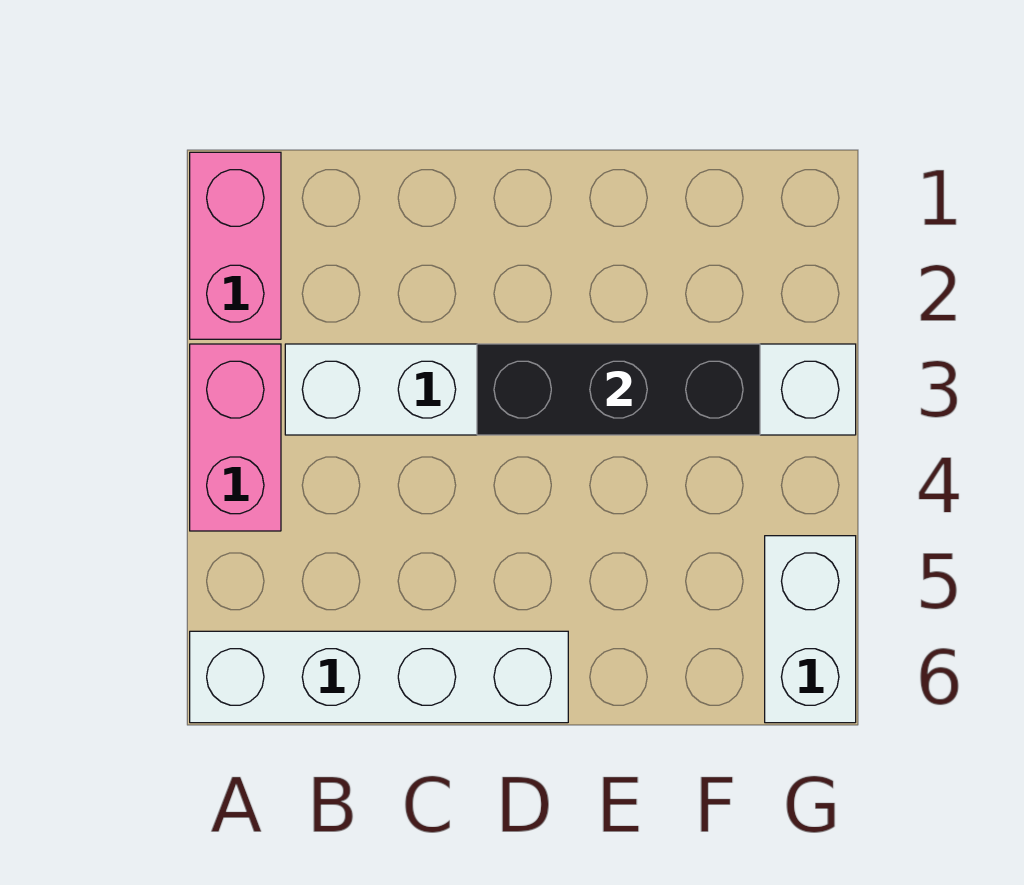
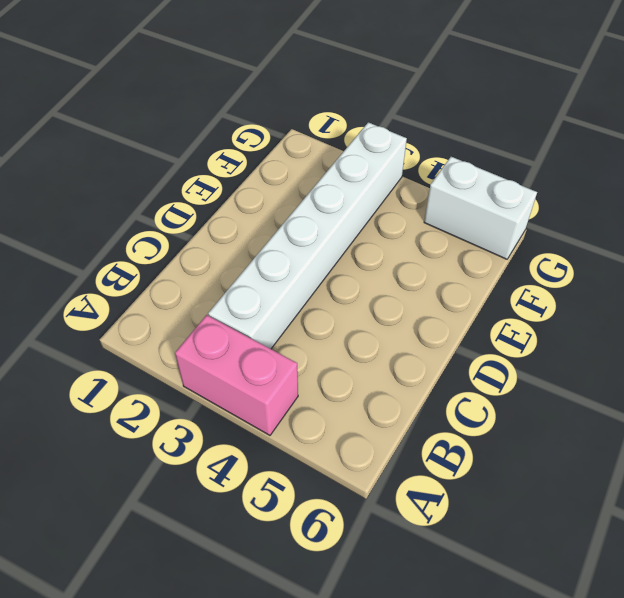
none -> pink brick A1:A2 level 1
none -> white brick A6:D6 level 1

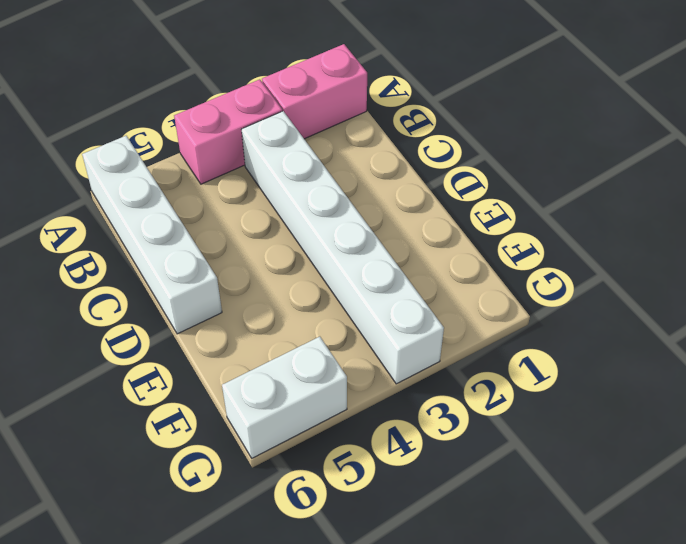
none -> black brick D3:F3 level 2

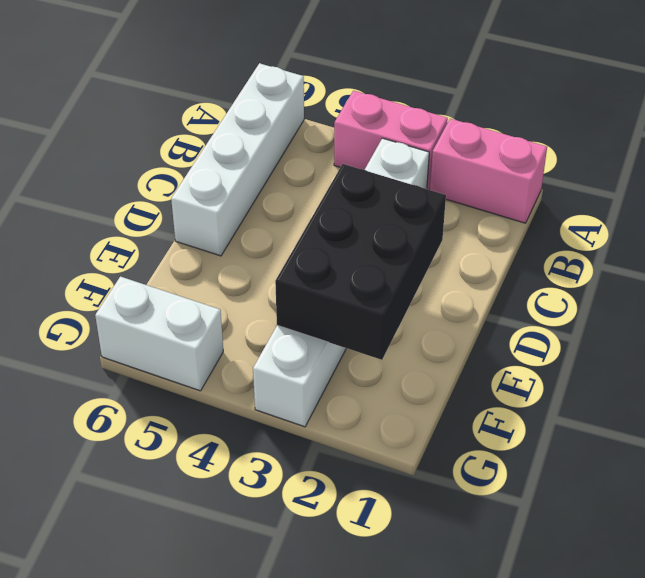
black brick D2:F3 level 2 -> black brick D3:F3 level 2

